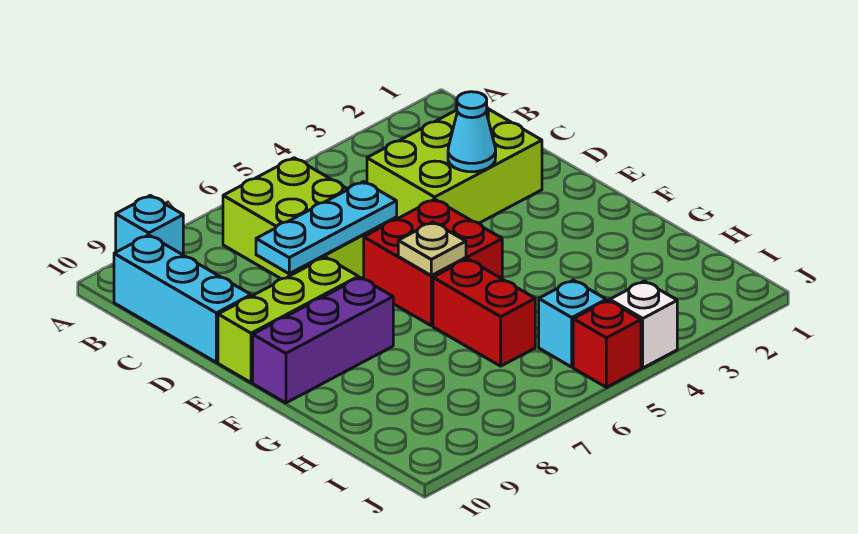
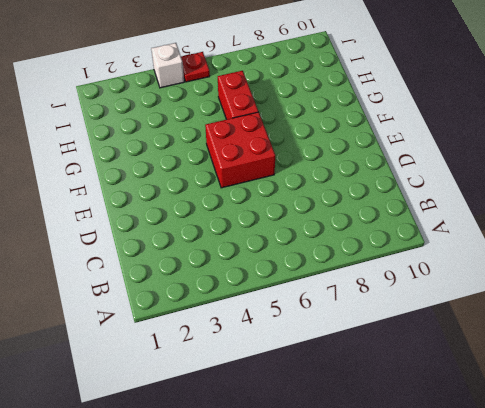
red plate J5 level 1 -> red brick J5 level 1
none -> cyan brick A9 level 1
none -> lime brick B6:D7 level 1
none -> cyan brick B10:D10 level 1

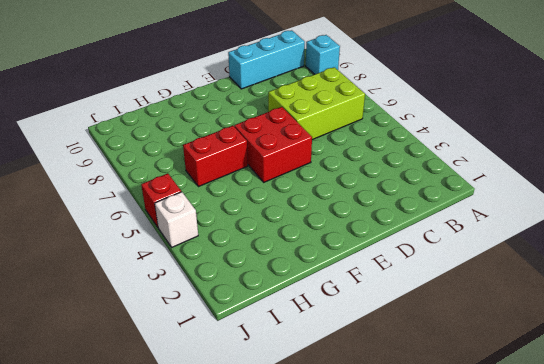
none -> lime brick C2:D4 level 1
none -> lime brick E8:E10 level 1
none -> purple brick F8:F10 level 1

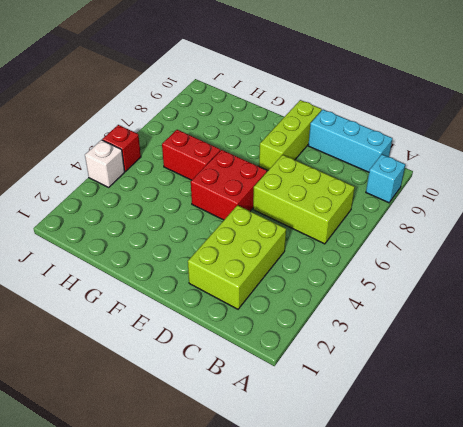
none -> purple brick F8:F10 level 1
none -> cyan brick I5 level 1
none -> cyan cone D3 level 2

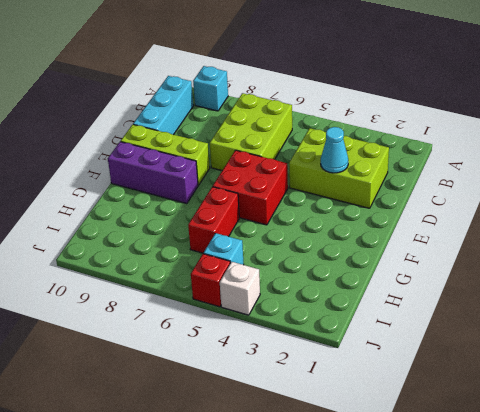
none -> cyan plate D6:D8 level 2
none -> tan plate F6 level 2

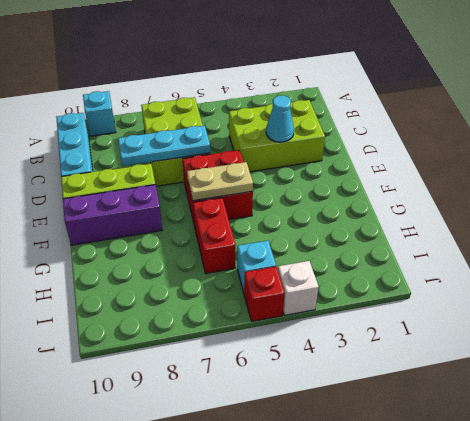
tan plate F5:F6 level 2 -> tan plate F6 level 2

